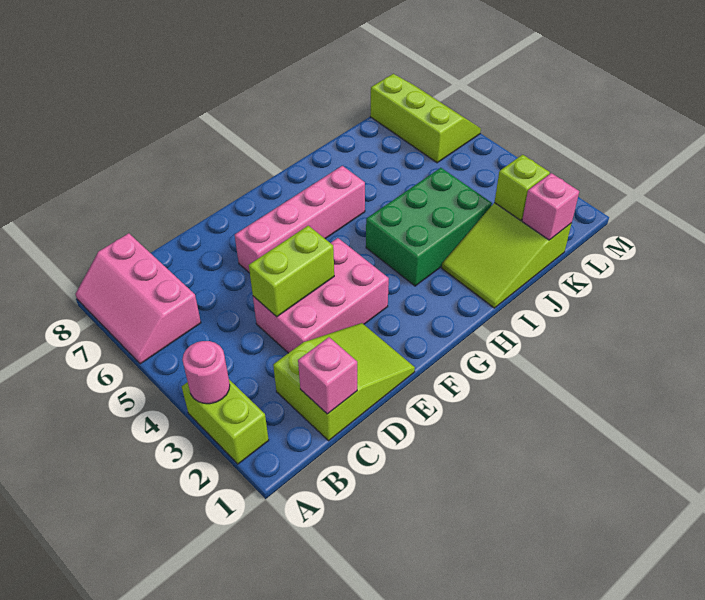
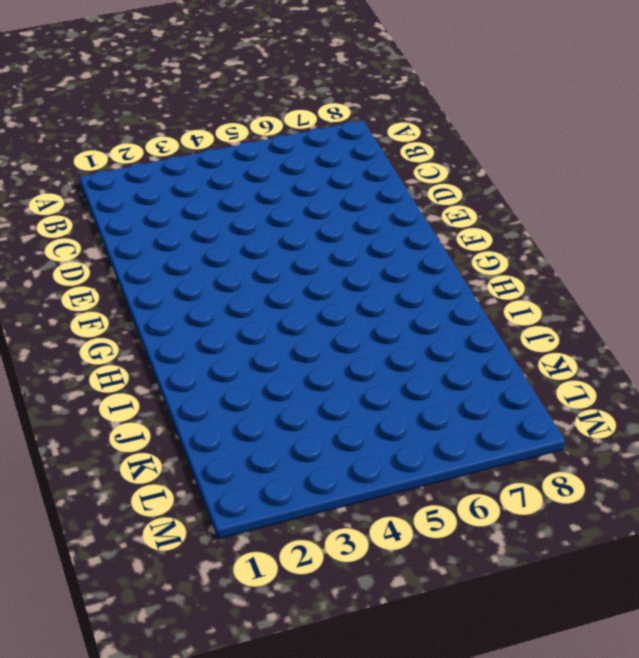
none -> lime brick A2:A3 level 1
none -> pink slope A6:B8 level 1 top B
none -> lime slope C1:E2 level 1 top C

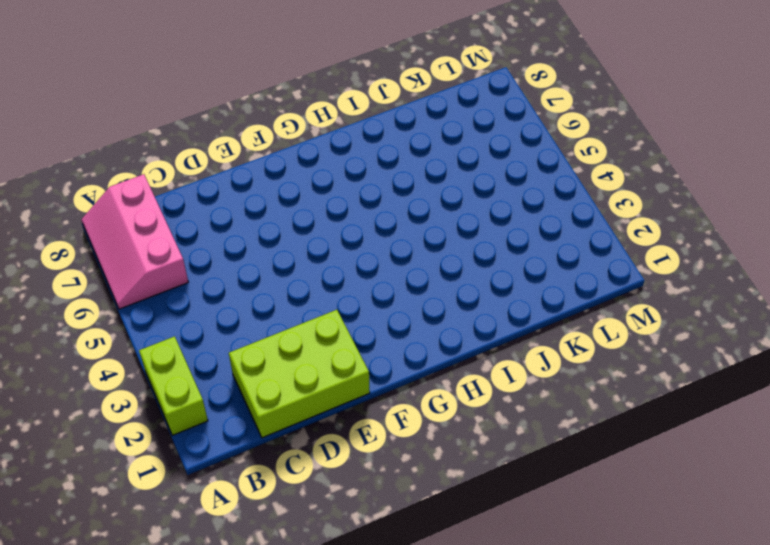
lime brick C1:E2 level 1 -> lime slope C1:E2 level 1 top C
none -> pink brick D3:F4 level 1
none -> pink brick E6:H6 level 1
none -> green brick H3:J4 level 1

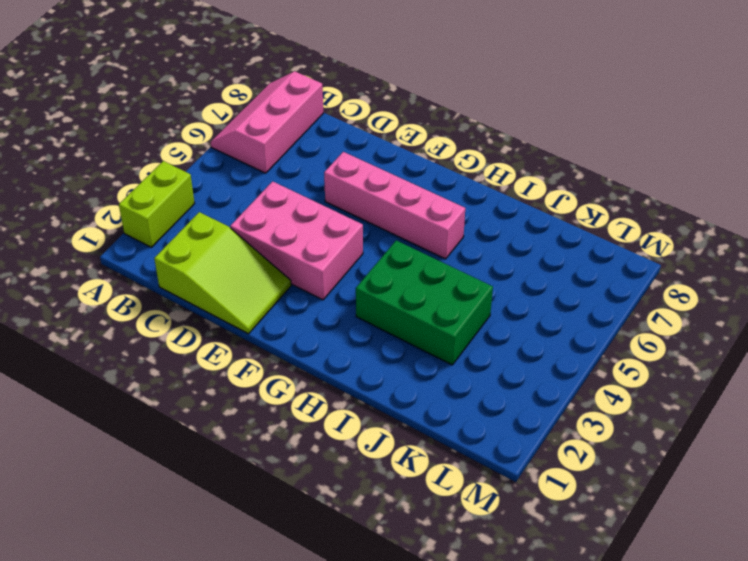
none -> lime slope I1:K2 level 1 top K
none -> lime slope L6:M8 level 1 top L
none -> pink round brick A3 level 2

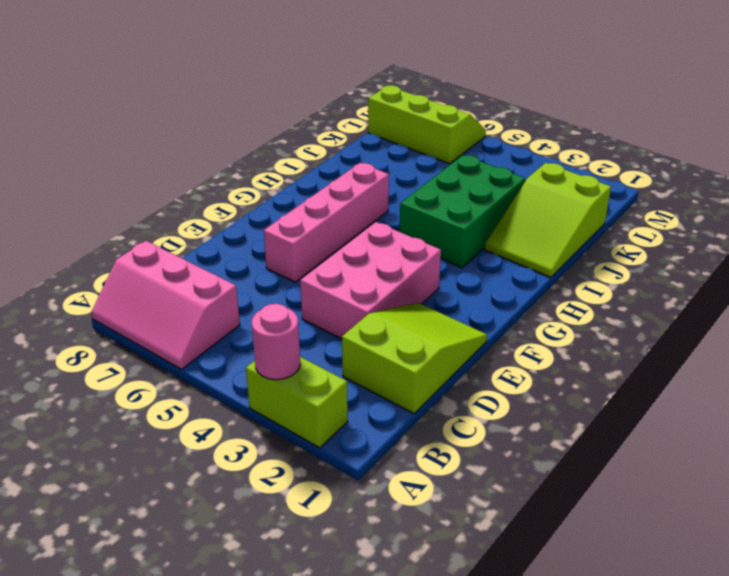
none -> pink brick C1 level 2
none -> lime brick D4:E4 level 2
none -> pink brick K1 level 2

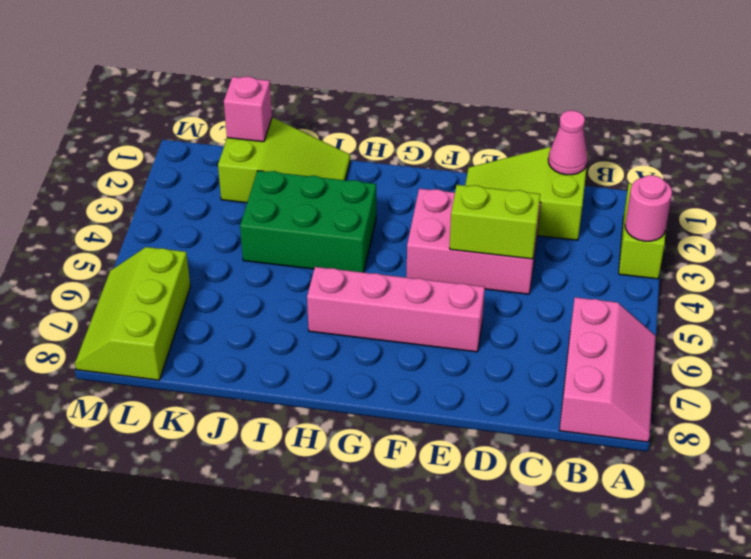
pink cone C1 level 2 -> pink brick C1 level 2
none -> lime brick K2 level 2

